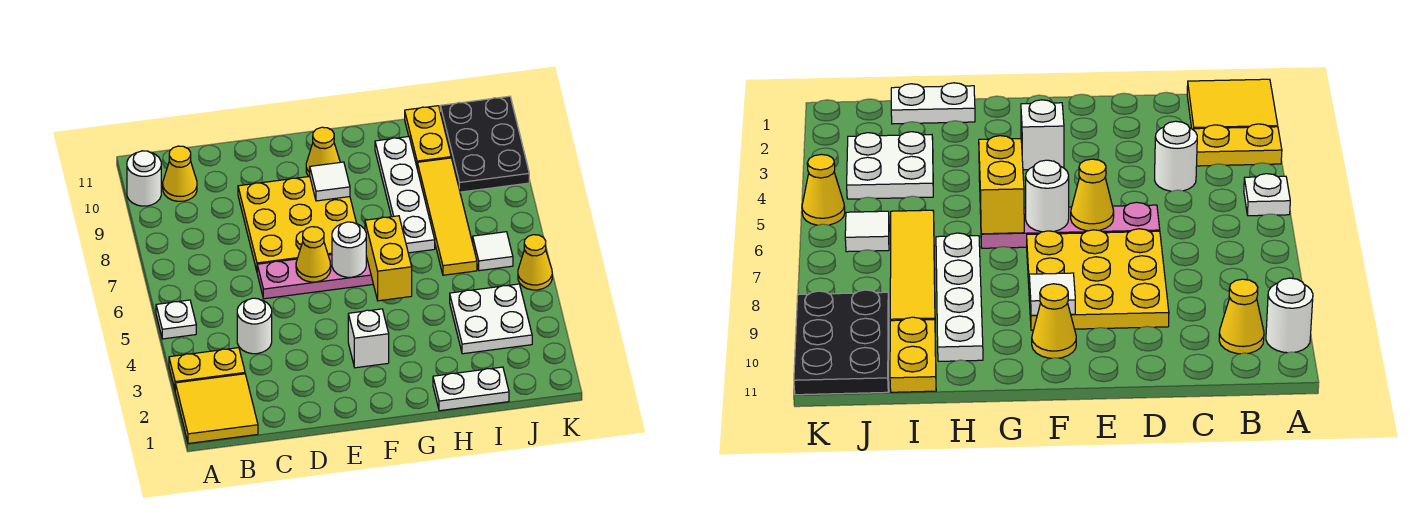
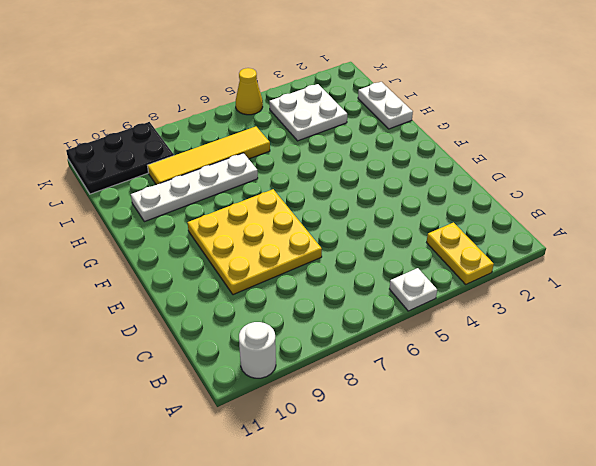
none -> yellow tile A1:B2 level 1
none -> yellow cone B10 level 1
none -> white round brick C4 level 1

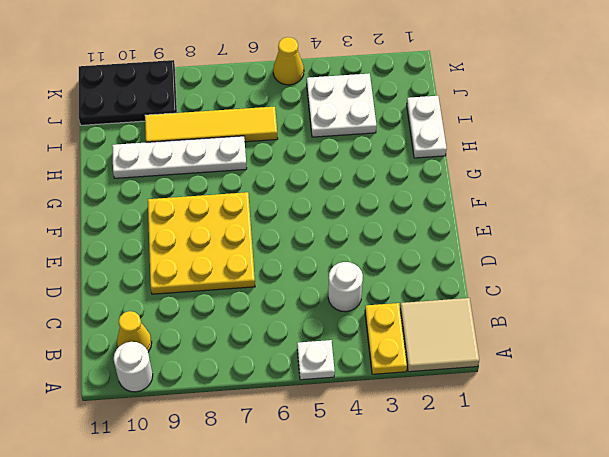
tan tile A1:B2 level 1 -> yellow tile A1:B2 level 1
none -> pink plate D6:G6 level 1
none -> white brick F3 level 1
none -> yellow cone F10 level 1

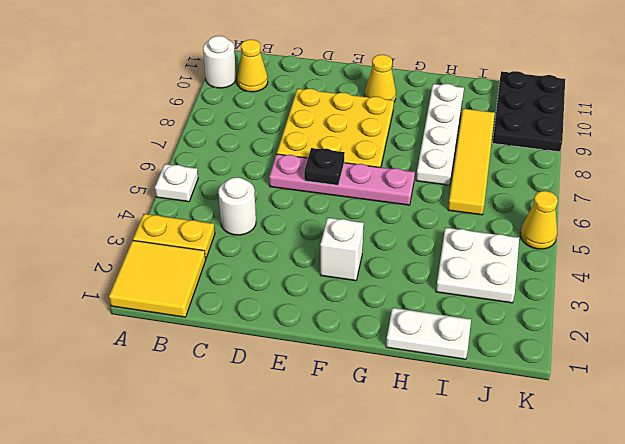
black plate E6 level 2 -> yellow cone E6 level 2
none -> yellow plate I10:I11 level 1
none -> white tile J6 level 1
none -> white round brick F6 level 2

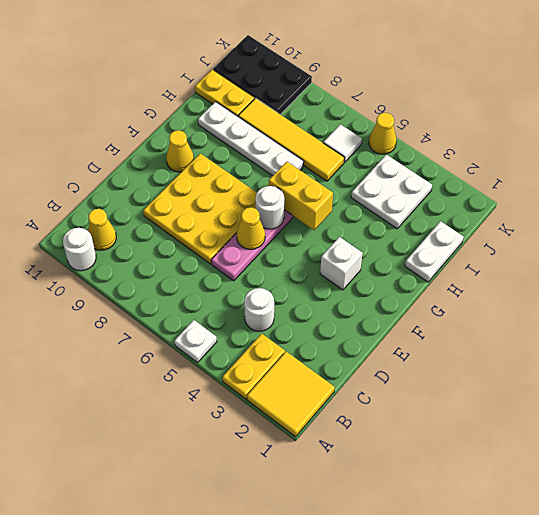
none -> white tile F9 level 2

